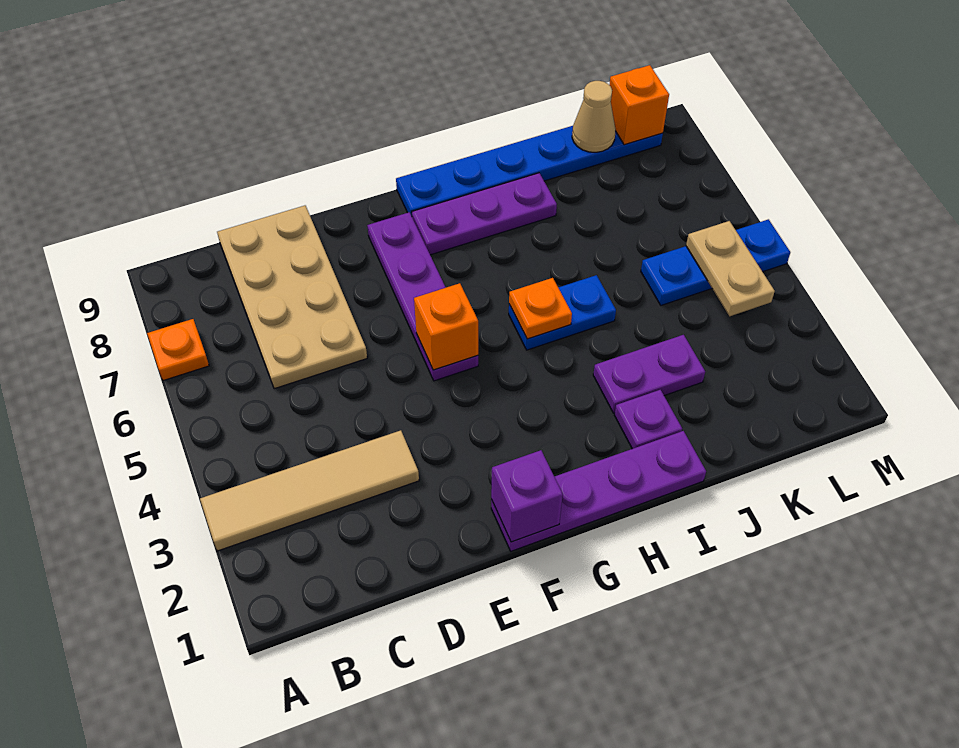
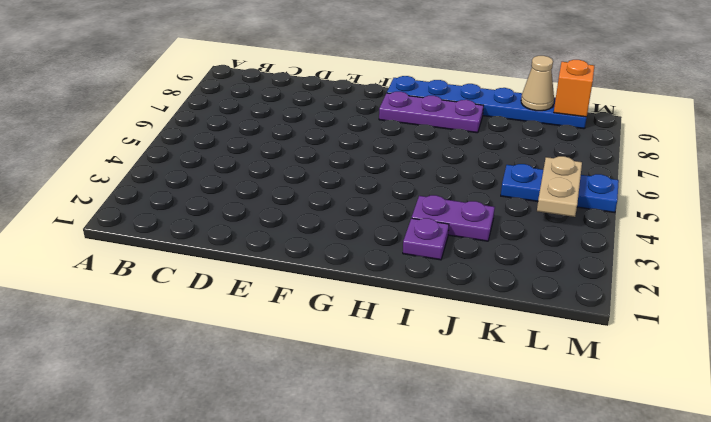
none -> tan tile A3:D3 level 1
none -> orange plate A7 level 1
none -> tan plate C6:D9 level 1

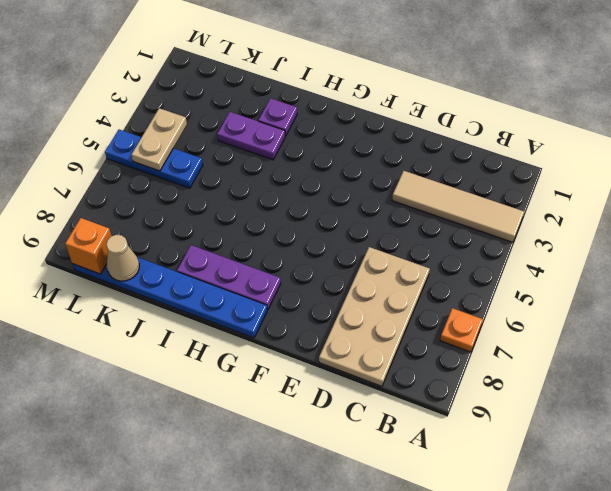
none -> purple plate F1:I1 level 1
none -> purple plate F5:F8 level 1
none -> blue plate H5:I5 level 1

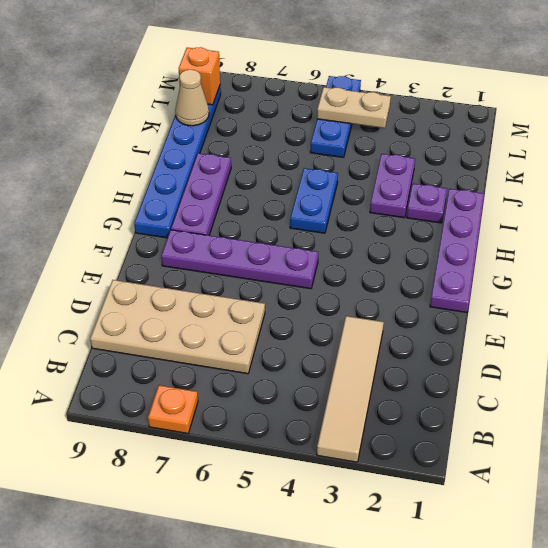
none -> purple brick F1 level 2
none -> orange brick F5 level 2
none -> orange plate H5 level 2

